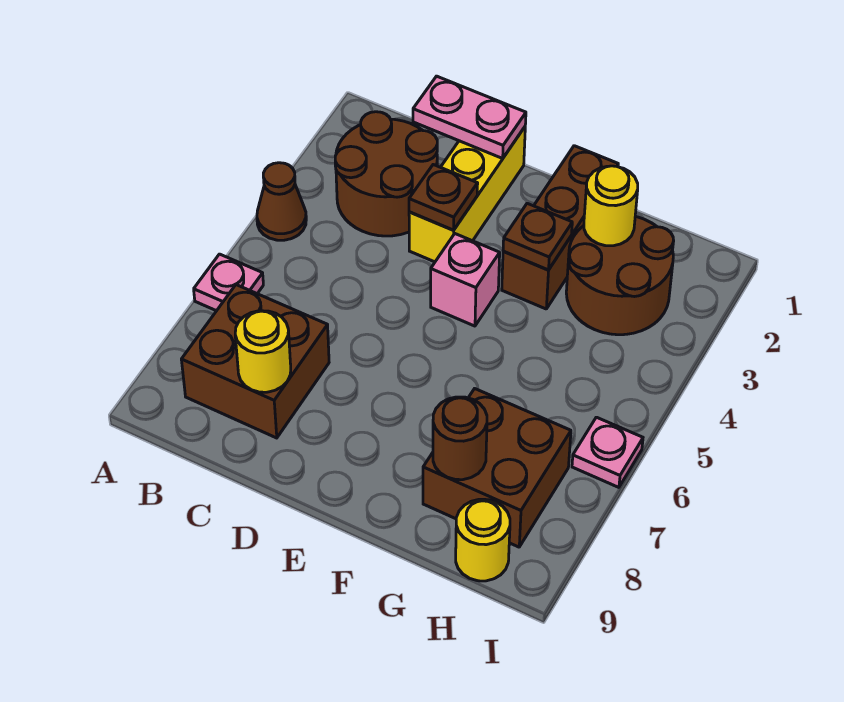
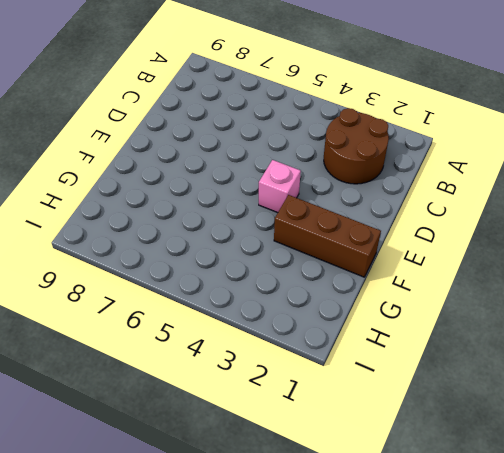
none -> brown cone A4 level 1
none -> pink plate A6 level 1
none -> brown brick B7:C8 level 1

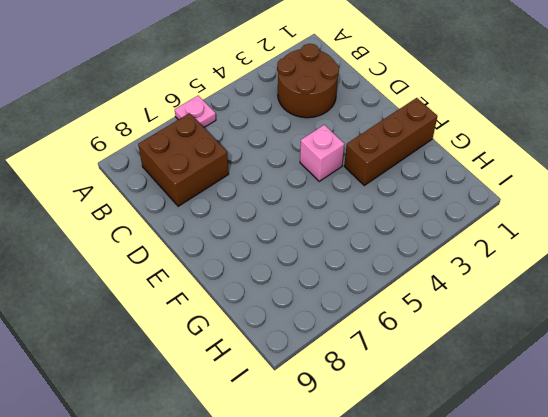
none -> brown cone A4 level 1
none -> yellow brick D1:D3 level 1
none -> brown round brick G2:H3 level 1

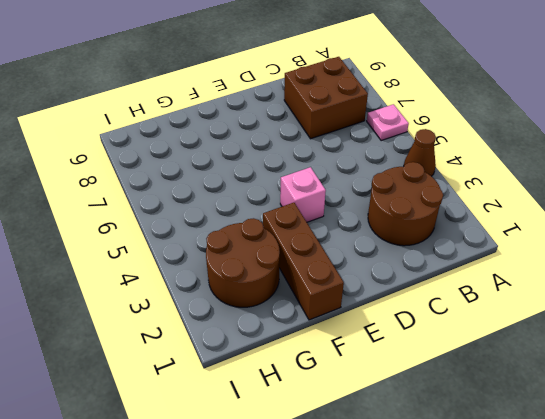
none -> yellow brick D1:D3 level 1
none -> brown brick G7:H8 level 1
none -> yellow round brick H9 level 1

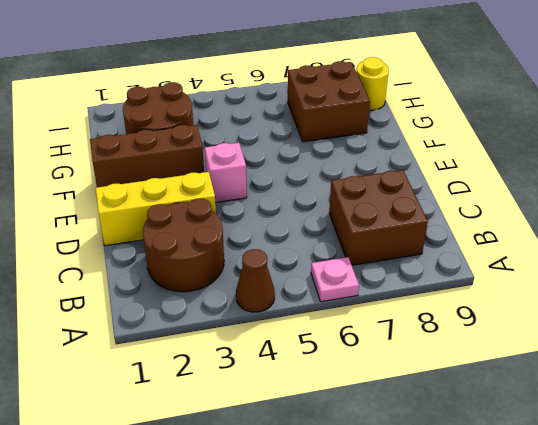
none -> pink plate I6 level 1
none -> pink plate C1:D1 level 2
none -> yellow round brick C8 level 2

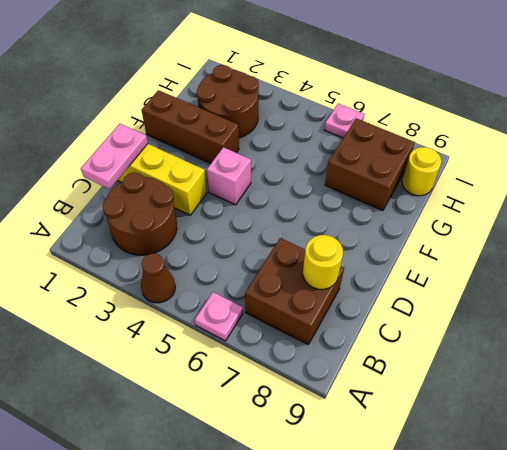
none -> brown plate D3 level 2
none -> brown plate F3 level 2
none -> yellow round brick G2 level 2

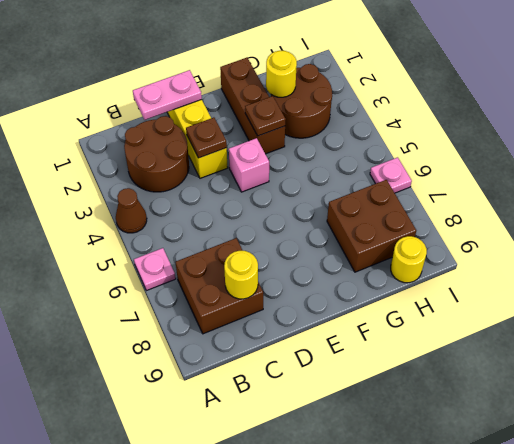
none -> brown round brick G8 level 2

